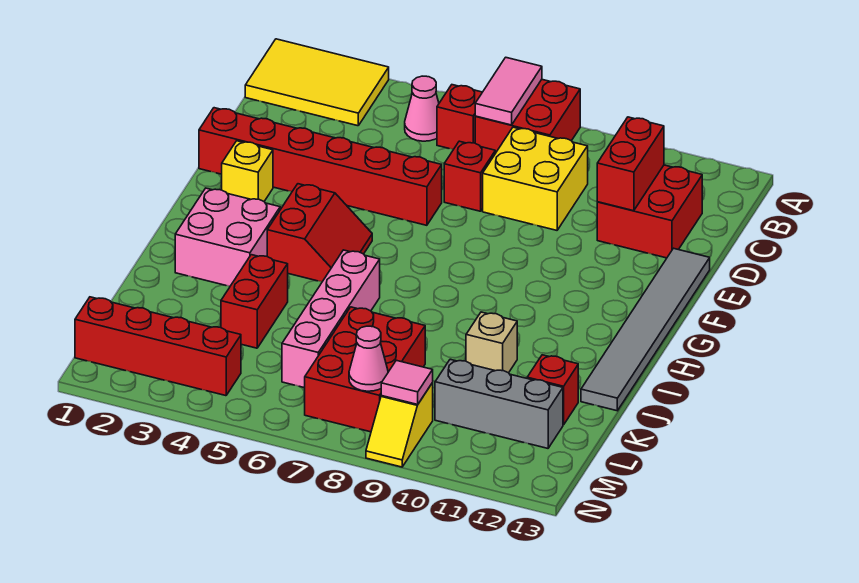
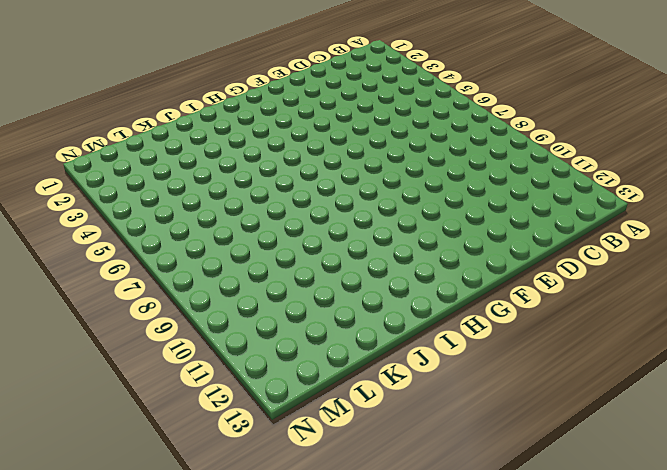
none -> yellow tile A1:B3 level 1
none -> red brick A7:B8 level 1
none -> pink cone B5 level 1

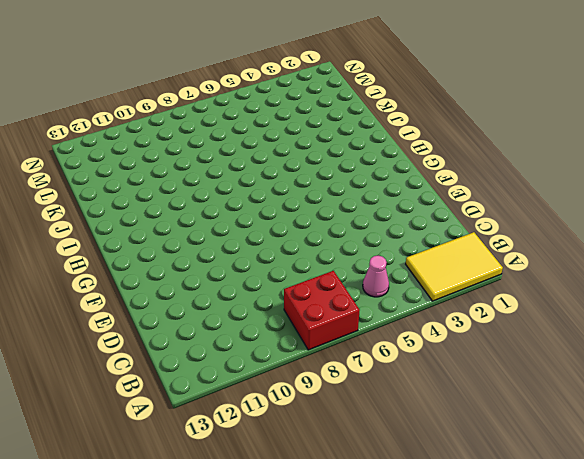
none -> red brick B6 level 1
none -> yellow brick C8:D9 level 1
none -> red brick C11:D12 level 1

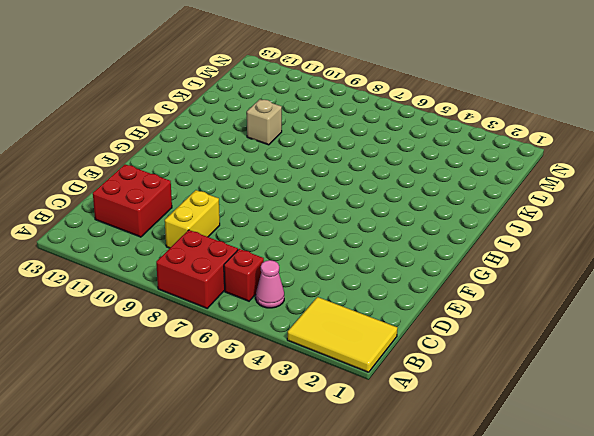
yellow brick C9:D9 level 1 -> yellow brick C8:D9 level 1
none -> red brick D7 level 1
none -> red brick E1:E6 level 1
none -> grey tile E13:J13 level 1

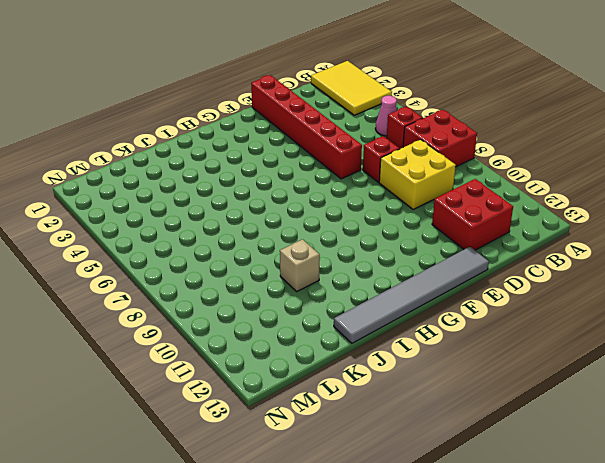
none -> yellow brick F2 level 1
none -> red slope G4:H5 level 1 top 4
none -> pink brick H2:I3 level 1

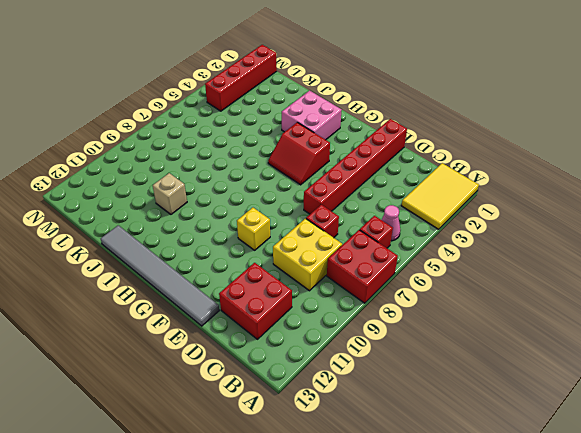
yellow brick F9 level 1 -> yellow brick F2 level 1
none -> pink brick I6:L6 level 1
none -> red brick J4:K4 level 1
none -> red brick K7:M8 level 1

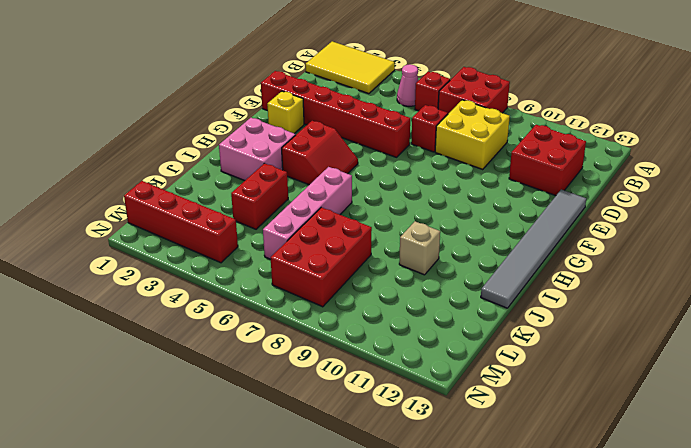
none -> red brick K12 level 1
none -> grey brick L10:L12 level 1
none -> yellow slope M9:N9 level 1 top M

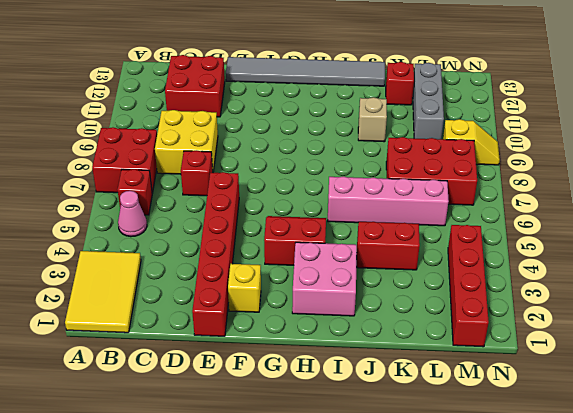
none -> pink tile A7:B7 level 2
none -> red brick C11:D11 level 2
none -> pink cone M8 level 2

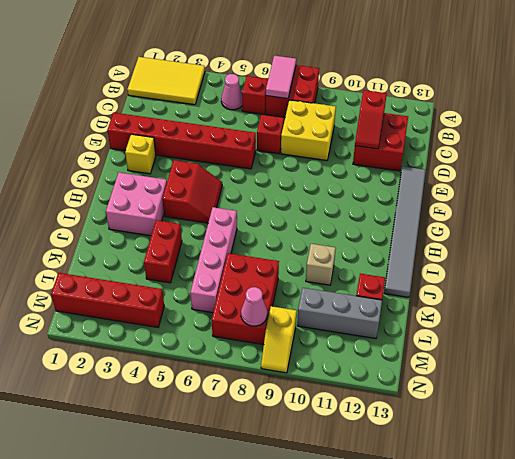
red slope C11:D11 level 2 top C -> red brick C11:D11 level 2
none -> pink tile M9 level 2

